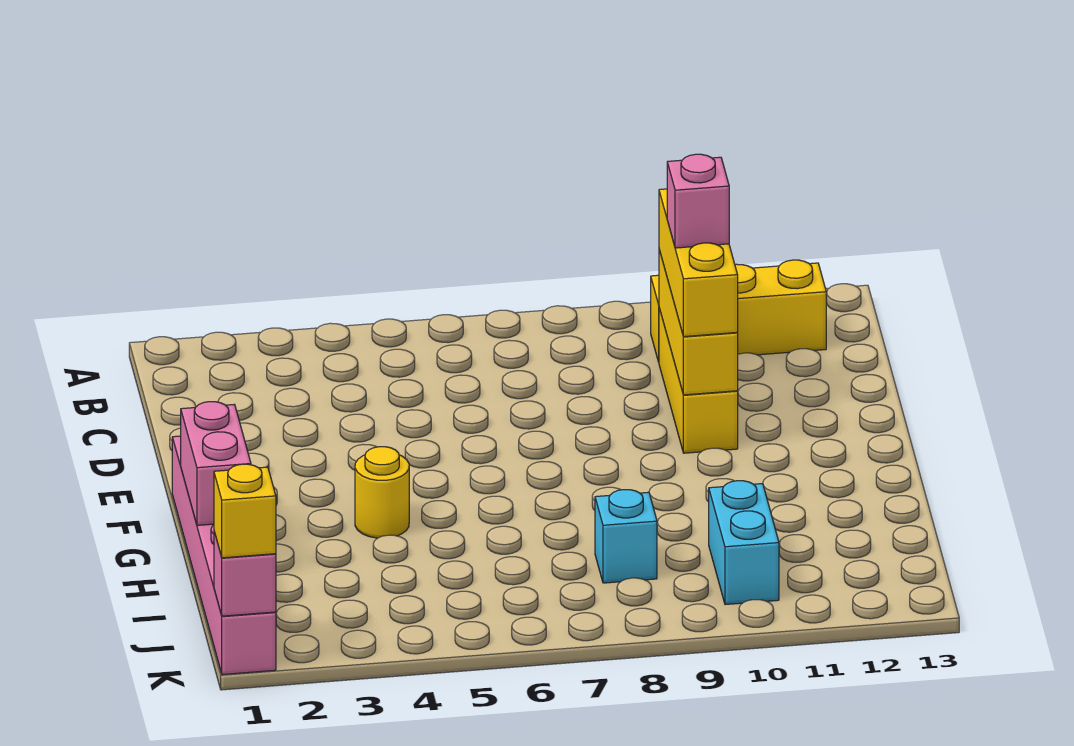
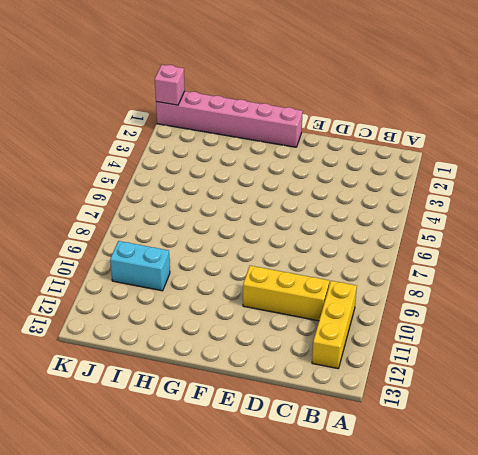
none -> yellow round brick G4 level 1
none -> cyan brick I8 level 1
none -> yellow brick C10:E10 level 2

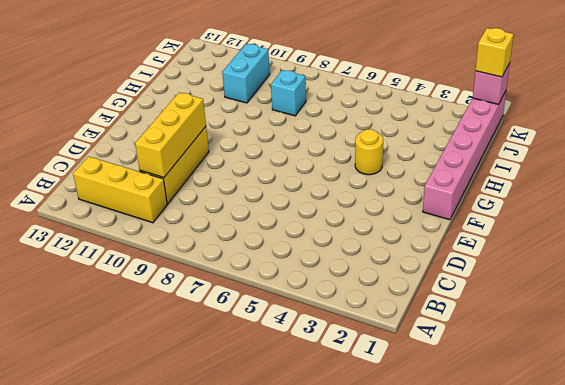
none -> pink brick G1:H1 level 2
none -> yellow brick C10:E10 level 3
none -> pink brick D10 level 4

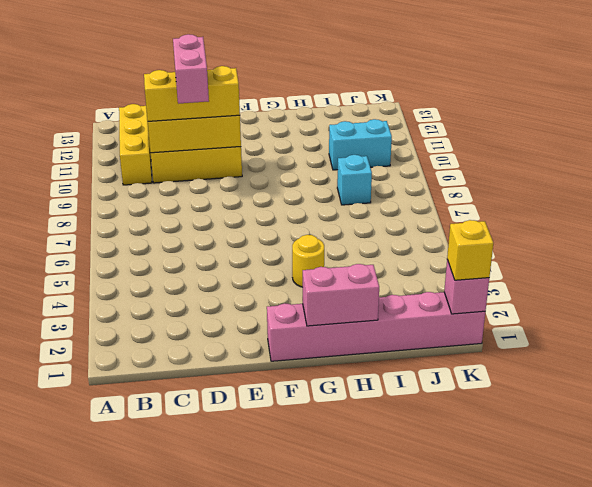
pink brick D9:D10 level 4 -> pink brick D10 level 4

